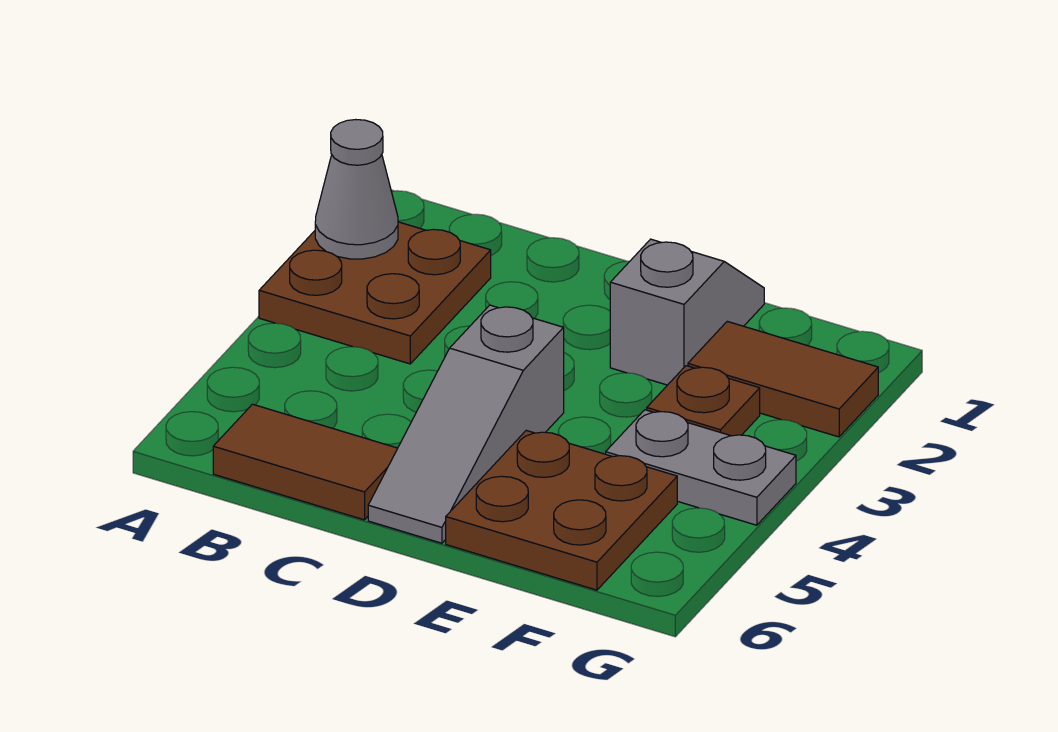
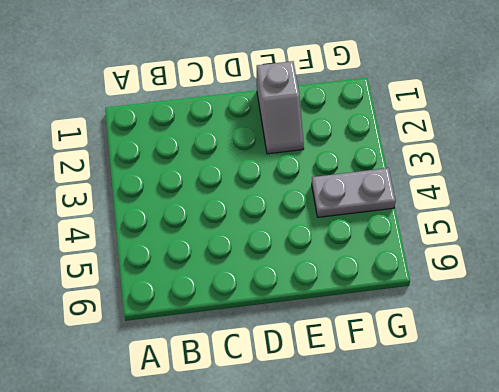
grey slope E1:E2 level 1 top 1 -> grey slope E1:E2 level 1 top 2
none -> brown plate A2:B3 level 1
none -> brown tile B6:C6 level 1

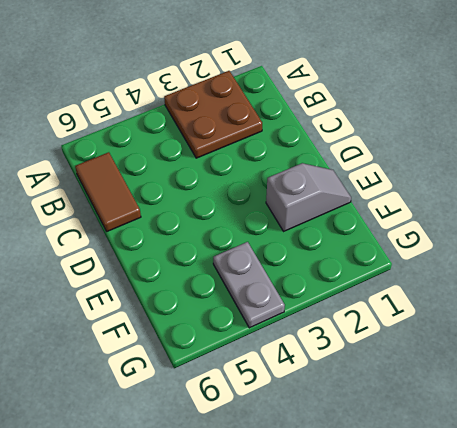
none -> grey slope D4:D6 level 1 top 4
none -> brown plate E5:F6 level 1

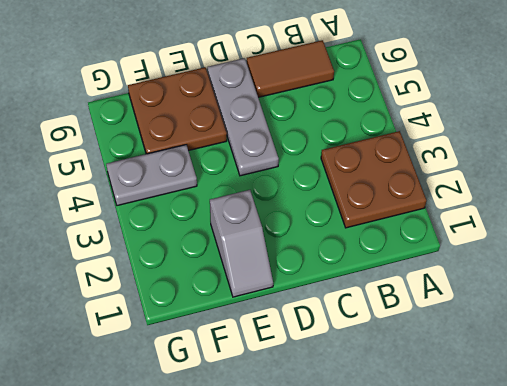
grey plate D4:D6 level 1 -> grey slope D4:D6 level 1 top 4
none -> brown tile F2:G2 level 1
none -> brown plate F3 level 1

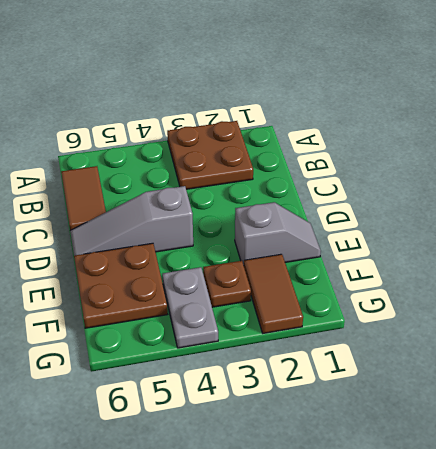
none -> grey cone A2 level 2

